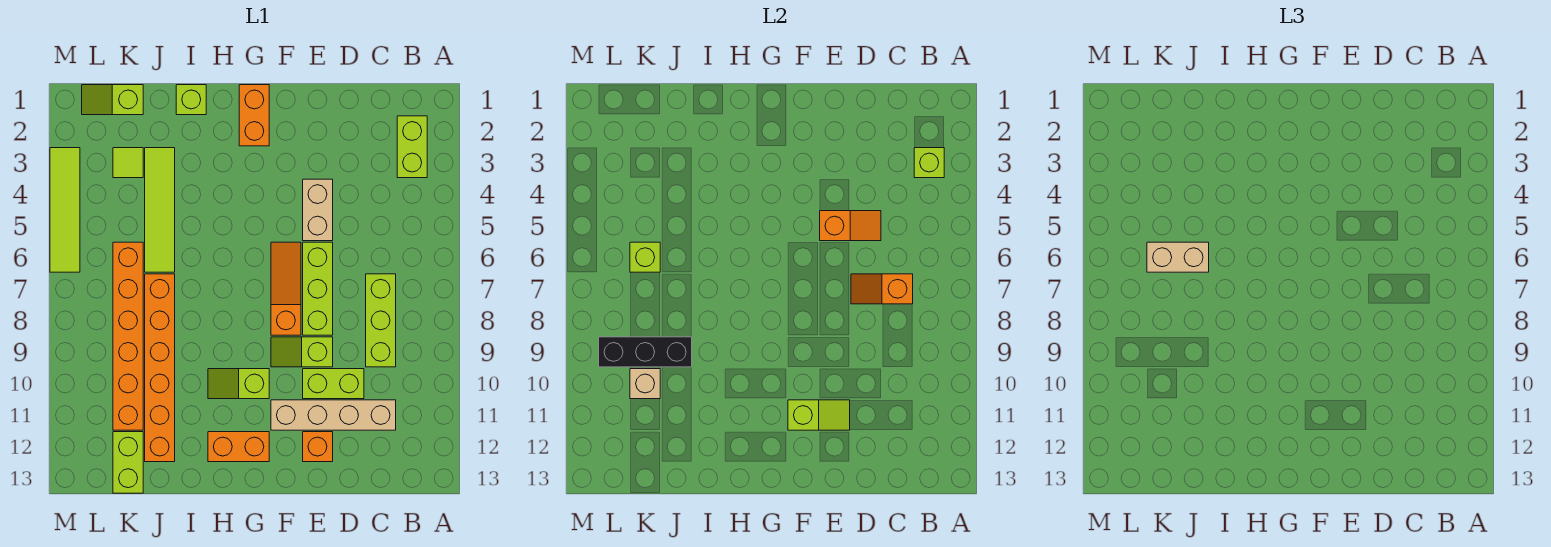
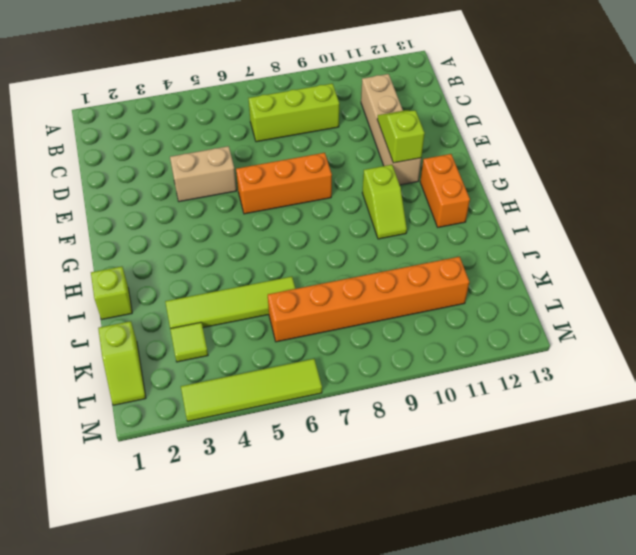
orange brick F6:F8 level 1 -> orange slope F6:F8 level 1 top 8
none -> lime brick B2:B3 level 1
none -> lime brick D10:E10 level 1
none -> lime brick E6:E8 level 1

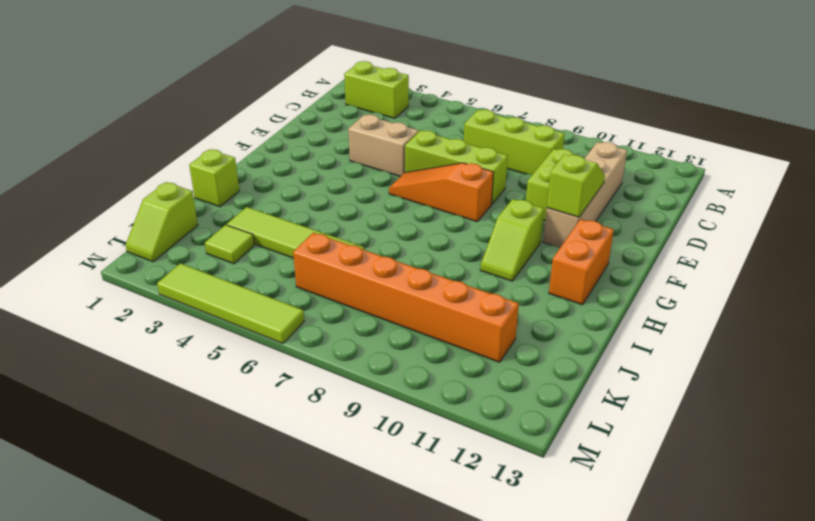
none -> lime slope E9:F9 level 1 top E
none -> orange brick E12 level 1
none -> orange brick G1:G2 level 1

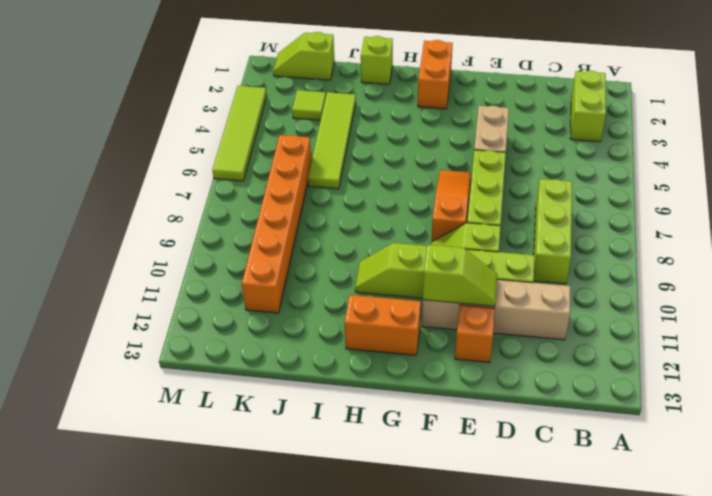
none -> orange brick J7:J12 level 1
none -> lime brick K12:K13 level 1
none -> lime brick B3 level 2

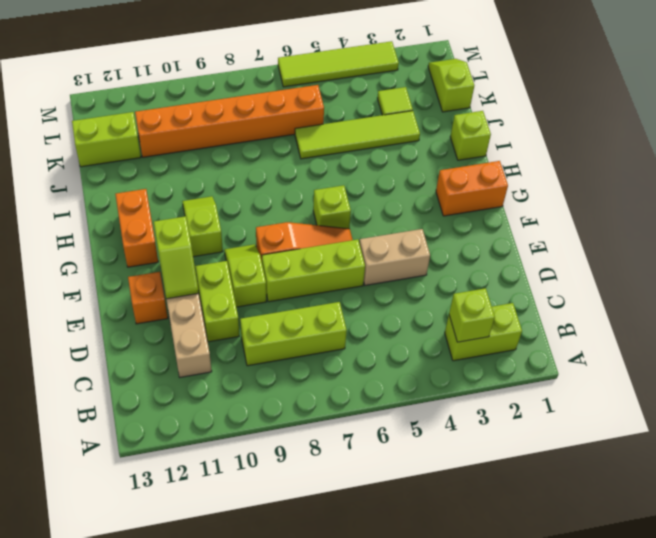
lime brick G6 level 1 -> lime brick K6 level 2
none -> orange brick J7:J12 level 1
none -> orange slope C7:D7 level 2 top C
none -> orange slope D5:E5 level 2 top E

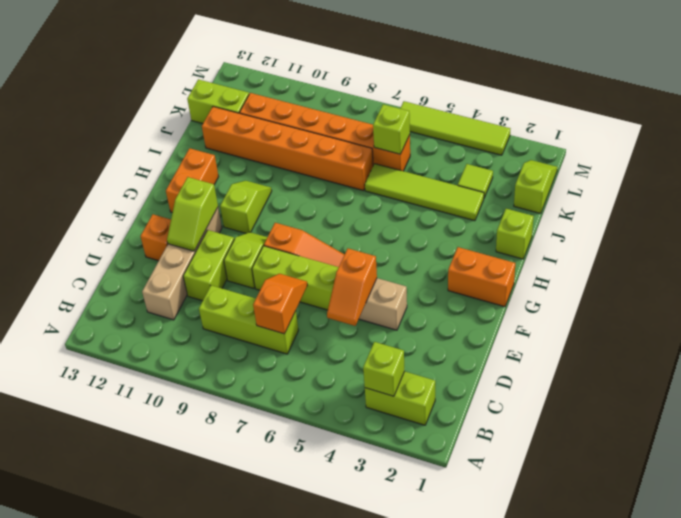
none -> black brick J9:L9 level 2
none -> tan brick K10 level 2
none -> tan brick J6:K6 level 3

